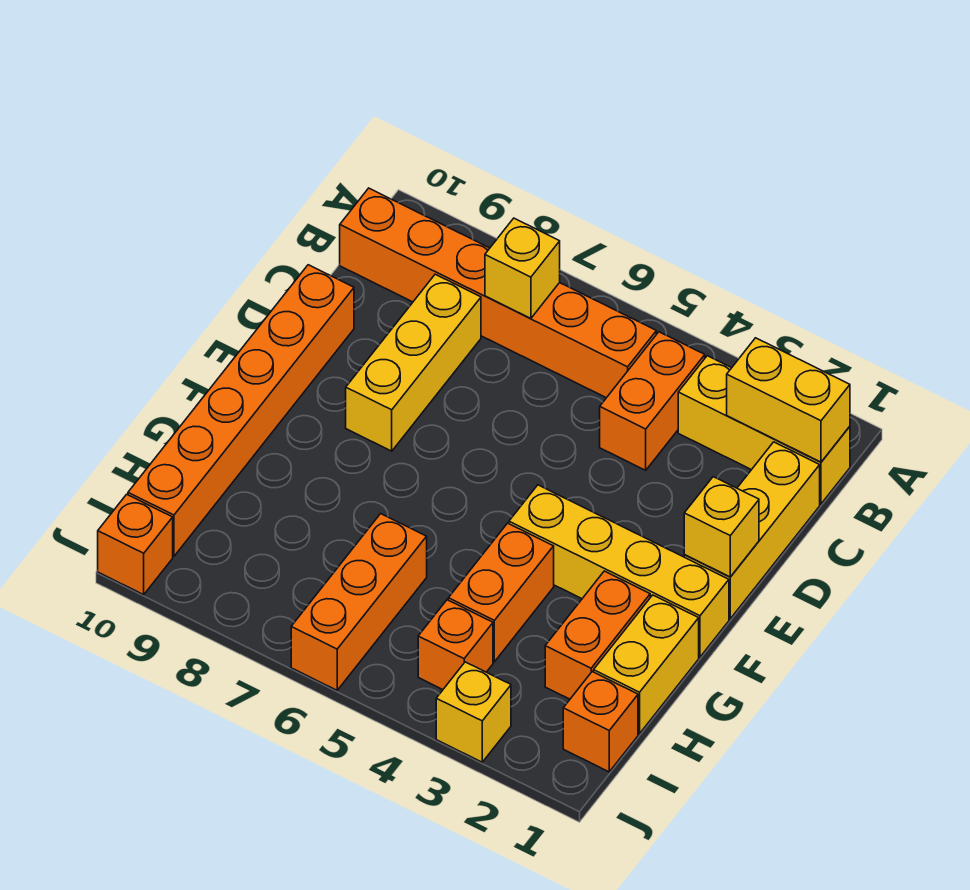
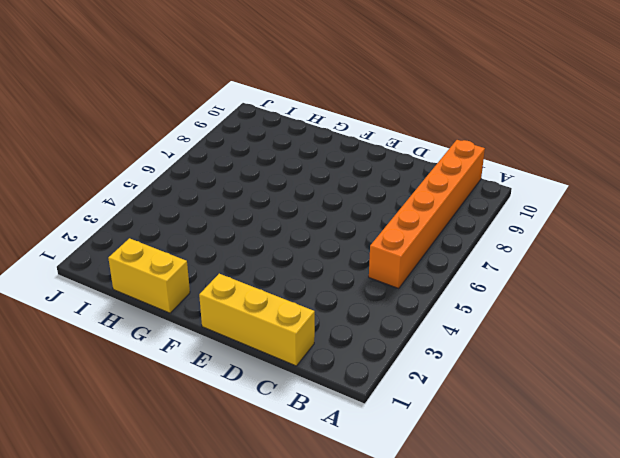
none -> yellow brick B1:B3 level 1
none -> orange brick B4:C4 level 1
none -> yellow brick C8:E8 level 1

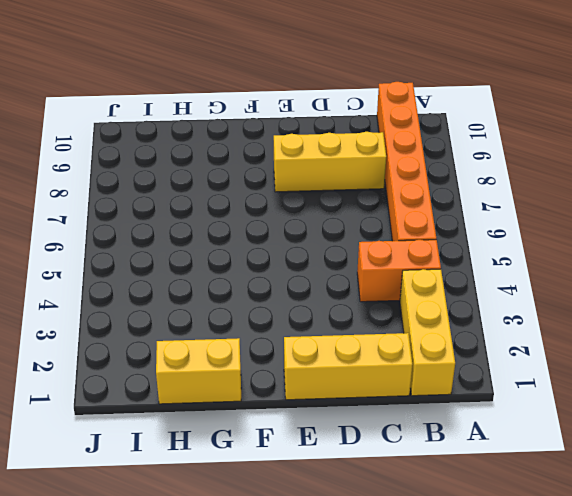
none -> orange brick D10:I10 level 1
none -> yellow brick F1:F4 level 1
none -> orange brick G2:H2 level 1

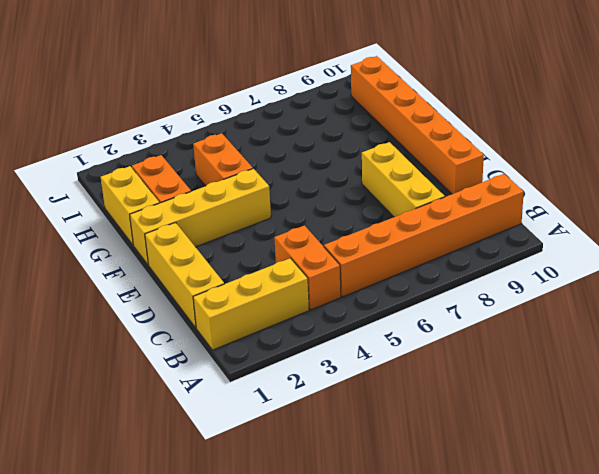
none -> orange brick H6:J6 level 1
none -> orange brick I1 level 1
none -> orange brick I4 level 1

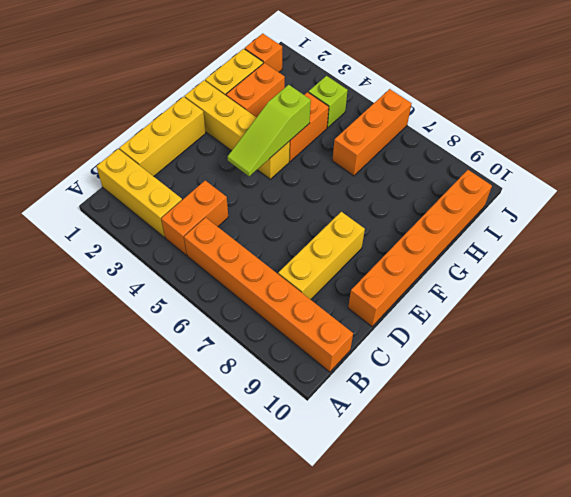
lime slope E4:G4 level 2 top G -> none
lime brick I4 level 1 -> orange brick I4 level 1
none -> yellow brick J3 level 1
none -> orange brick J10 level 1
none -> yellow brick B1:B2 level 2

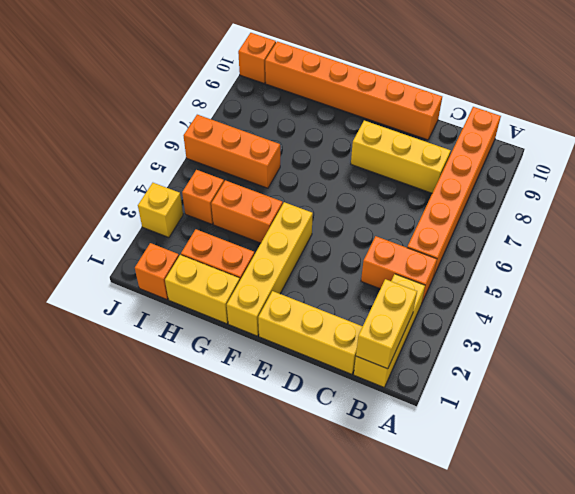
none -> yellow brick B7 level 2
none -> yellow brick E1 level 2

